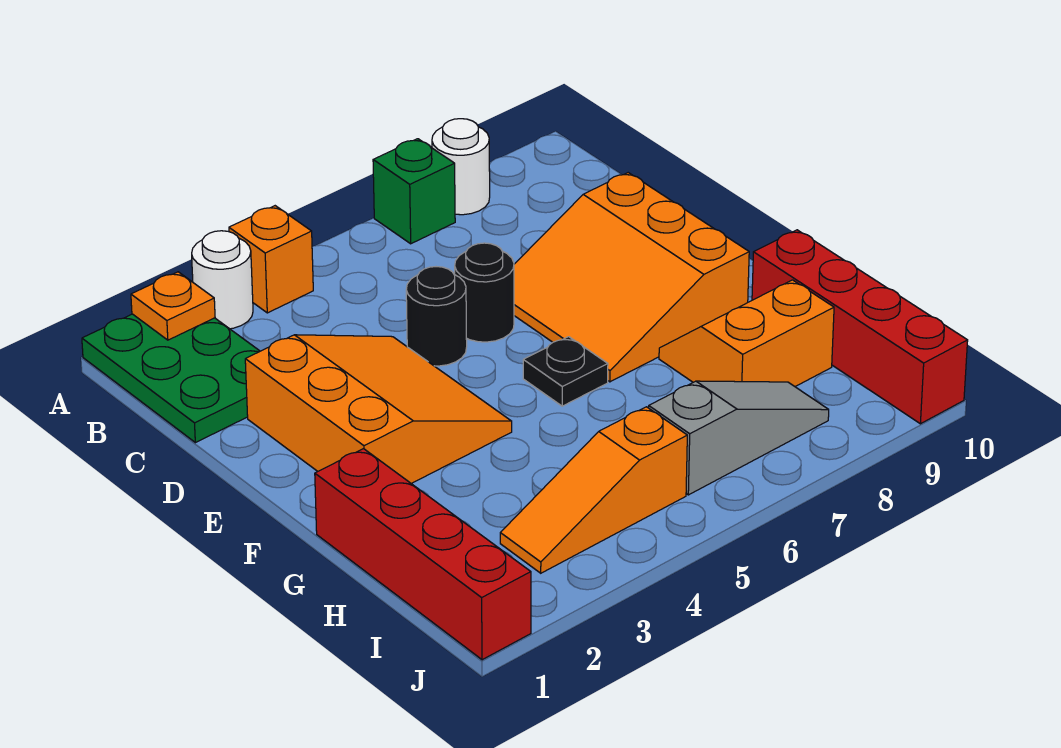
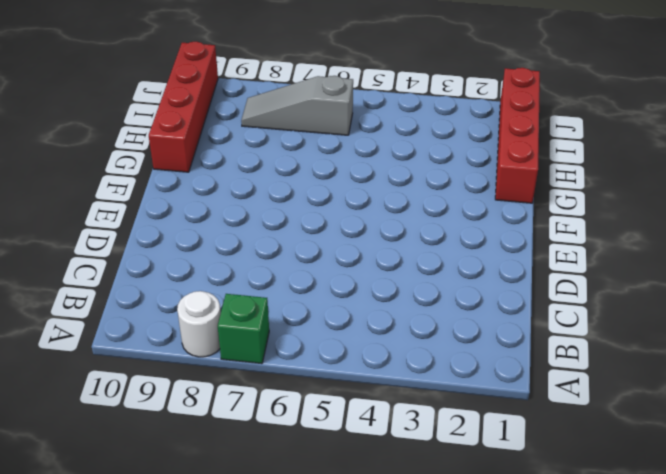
none -> green plate A1:C2 level 1
none -> white round brick A3 level 1
none -> orange brick A4 level 1

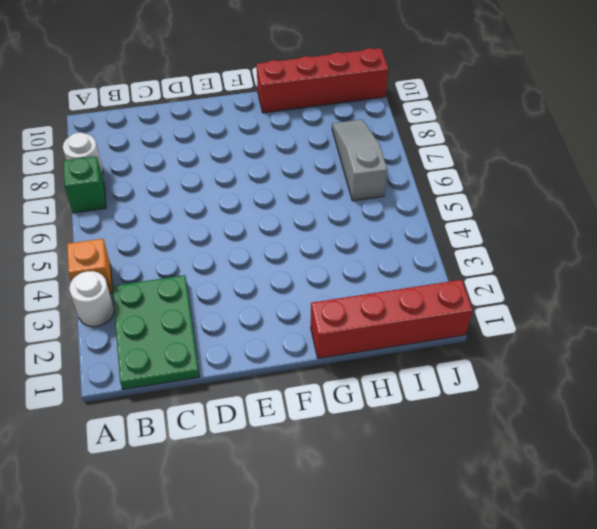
green plate B1:C3 level 1 -> green plate A1:C2 level 1
none -> orange slope D2:F4 level 1 top 2
none -> black round brick D5 level 1
none -> black round brick D6 level 1

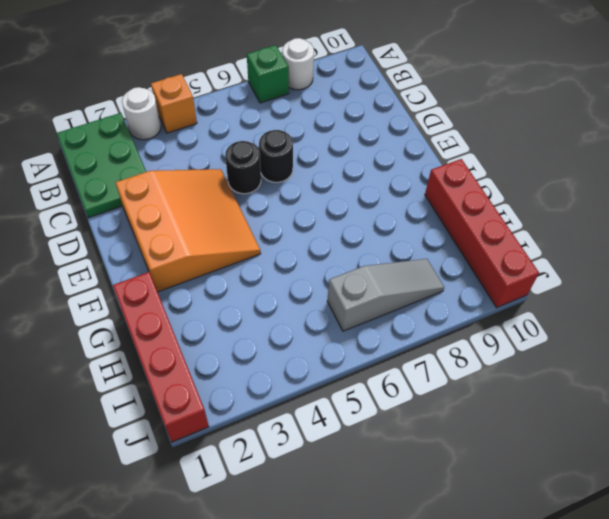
none -> orange slope D7:F9 level 1 top 9
none -> black plate F6 level 1
none -> orange slope G8:H9 level 1 top H

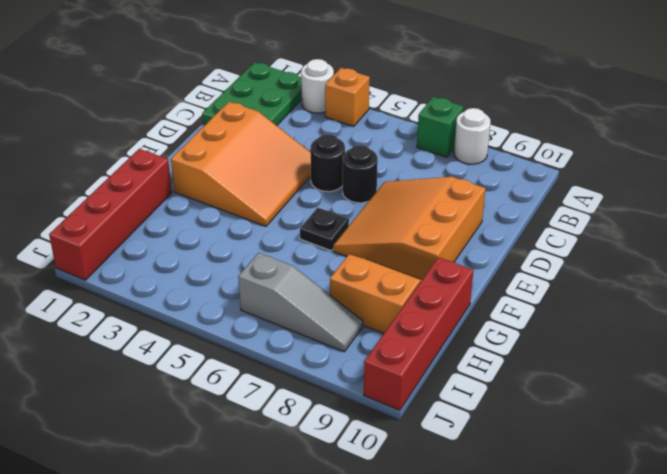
none -> orange slope I3:I5 level 1 top 5
none -> orange plate A2 level 2

